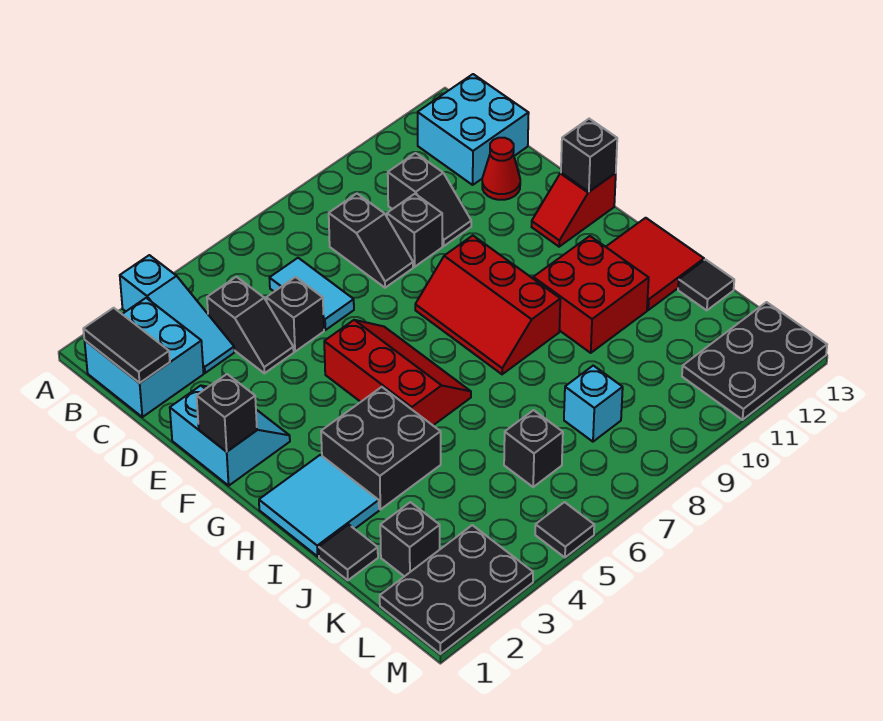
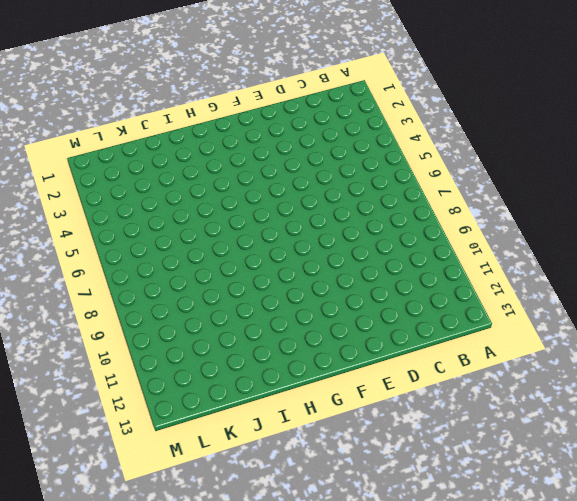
none -> cyan slope A3:C3 level 1 top A
none -> cyan brick B1:C2 level 1
none -> cyan brick B12:C13 level 1

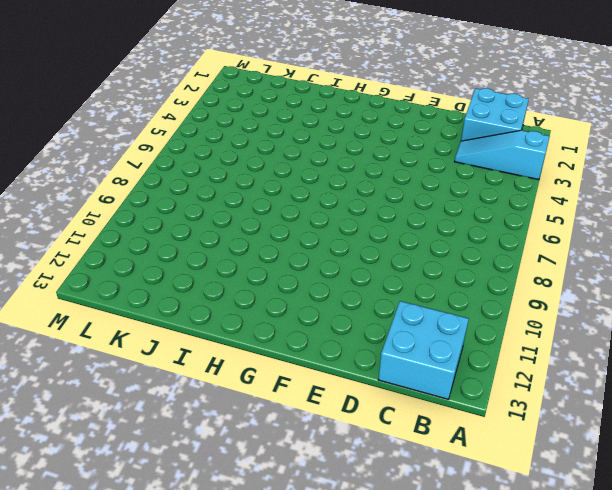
none -> black slope C4:D4 level 1 top C
none -> cyan tile C6:D6 level 1
none -> black slope C8:D8 level 1 top C

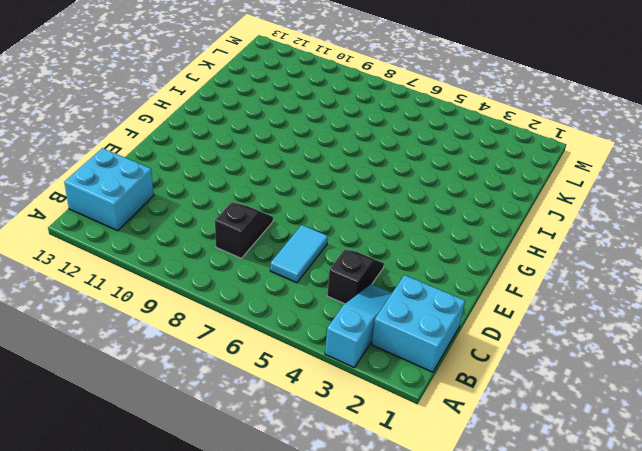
none -> black slope C10:D10 level 1 top C
none -> black brick D5 level 1
none -> black brick D9 level 1

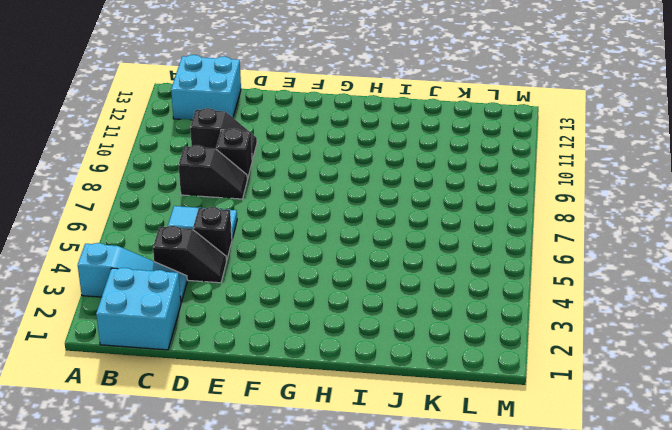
none -> red cone D12 level 1
none -> cyan slope E1:F2 level 1 top 1
none -> red slope F5:H6 level 1 top 5

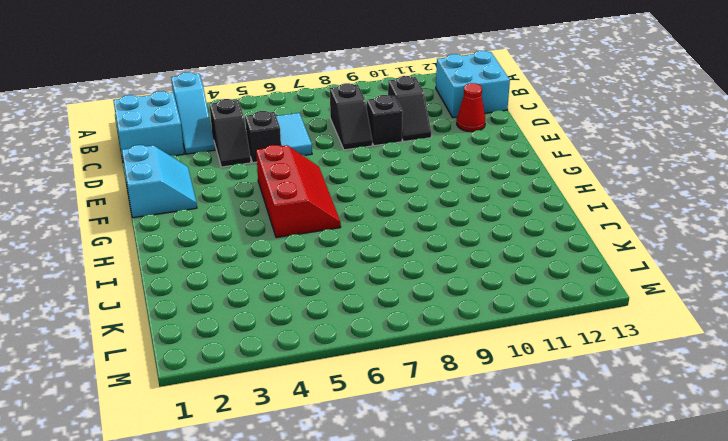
none -> red slope F8:H9 level 1 top 9
none -> red slope F12:F13 level 1 top 13
none -> cyan tile H1:I2 level 1

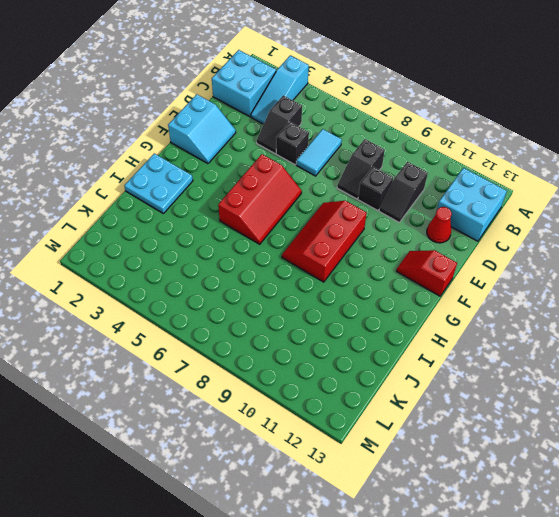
cyan plate H1:I2 level 1 -> cyan tile H1:I2 level 1
none -> black brick H3:I4 level 1
none -> red brick H10:I11 level 1
none -> red tile H12:I13 level 1

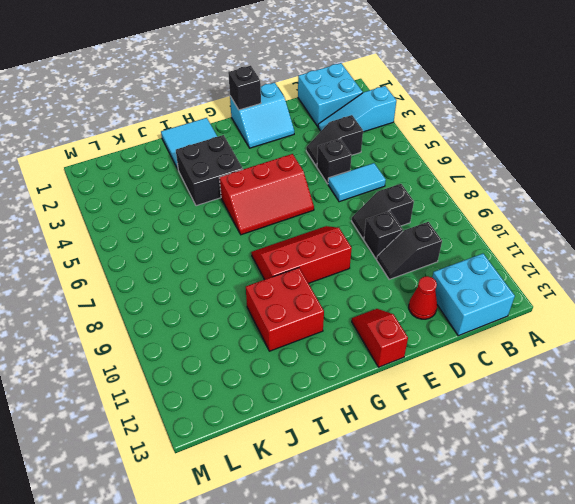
none -> red tile H12:I13 level 1
none -> black tile J1 level 1
none -> black tile J13 level 1

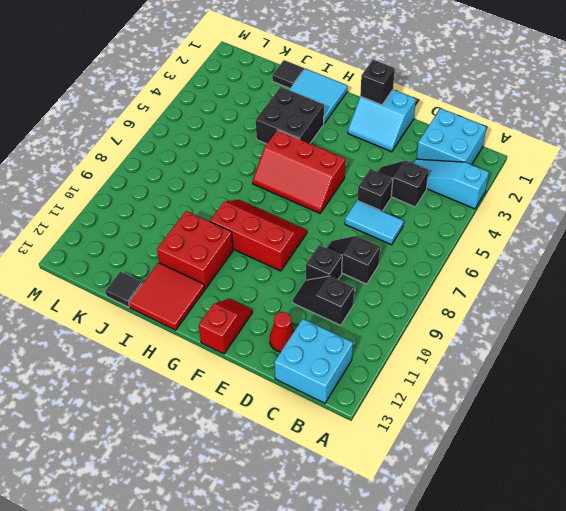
none -> black brick K2 level 1
none -> black brick K6 level 1
none -> cyan brick K8 level 1

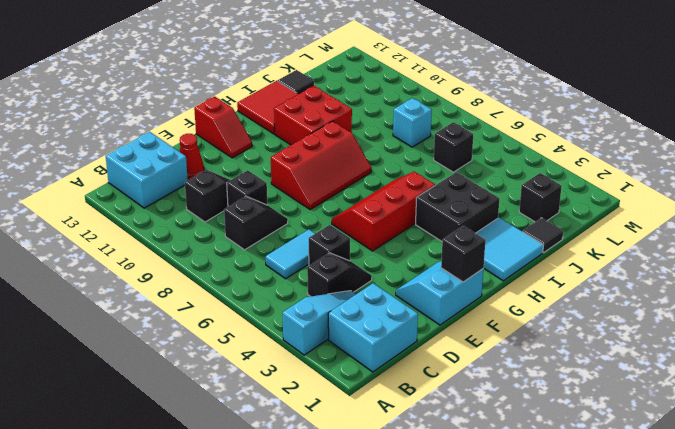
none -> black plate L1:M3 level 1
none -> black plate L11:M13 level 1
none -> black tile M5 level 1

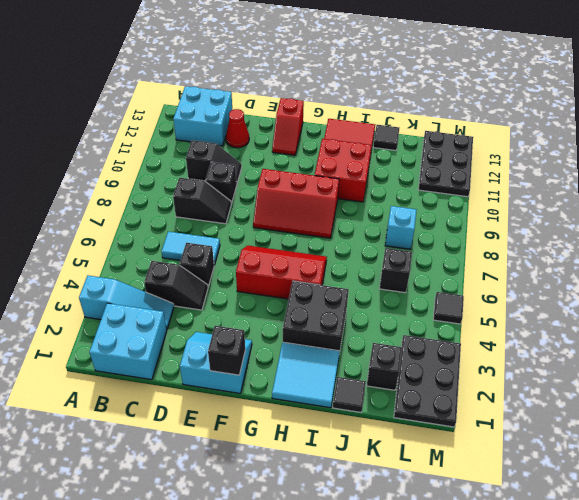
none -> black tile B1:C1 level 2
none -> black brick F13 level 2

